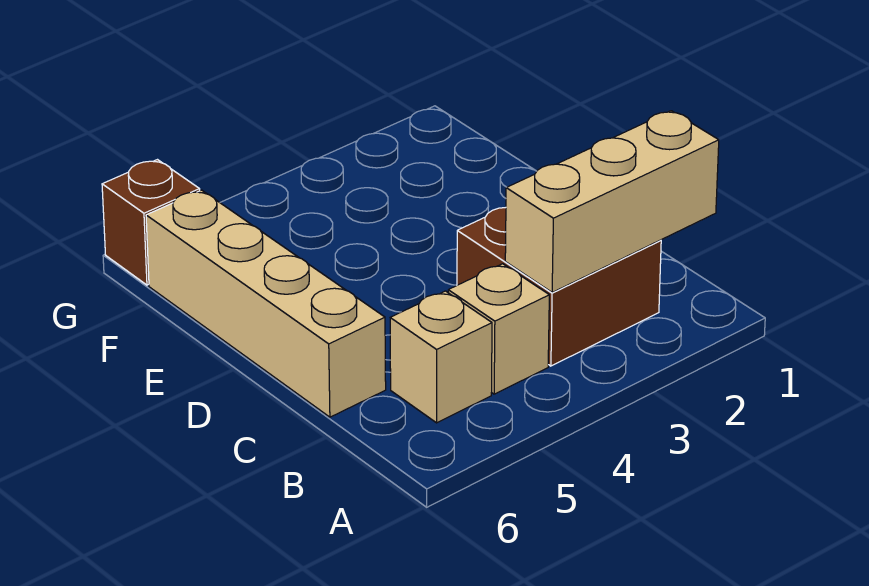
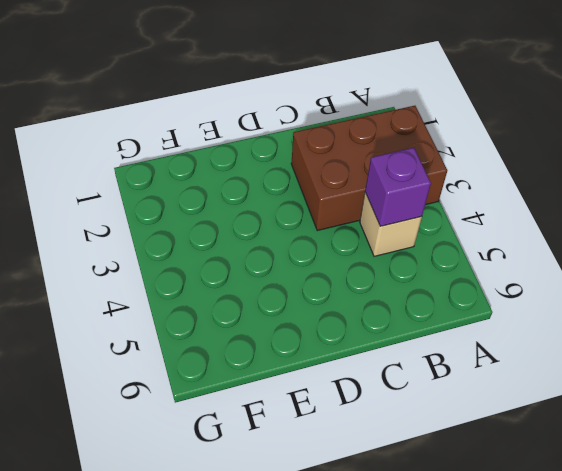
brown brick A2:C3 level 1 -> brown brick B2:C3 level 1
purple brick B4 level 2 -> none
none -> tan brick B5 level 1
none -> tan brick C6:F6 level 1

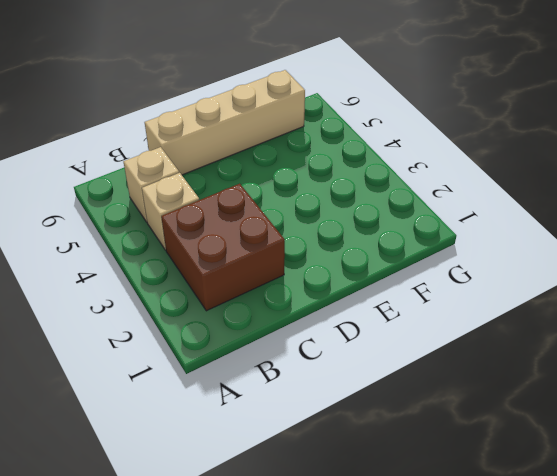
none -> brown brick G6 level 1
none -> tan brick B1:B3 level 2

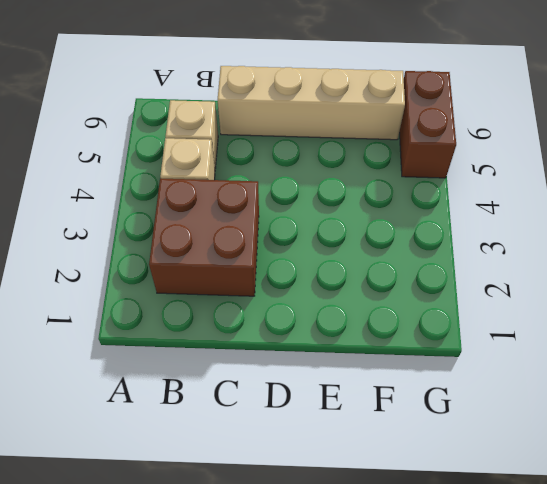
brown brick G5:G6 level 1 -> brown brick G6 level 1
none -> tan brick B1:B3 level 2

